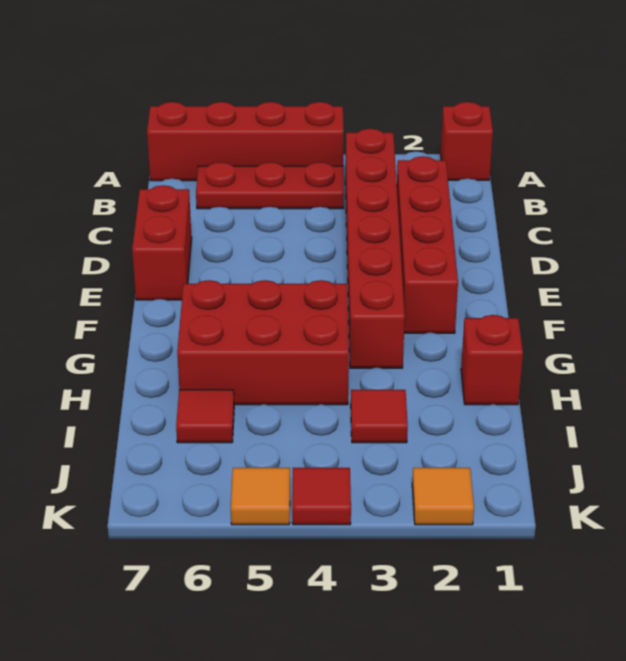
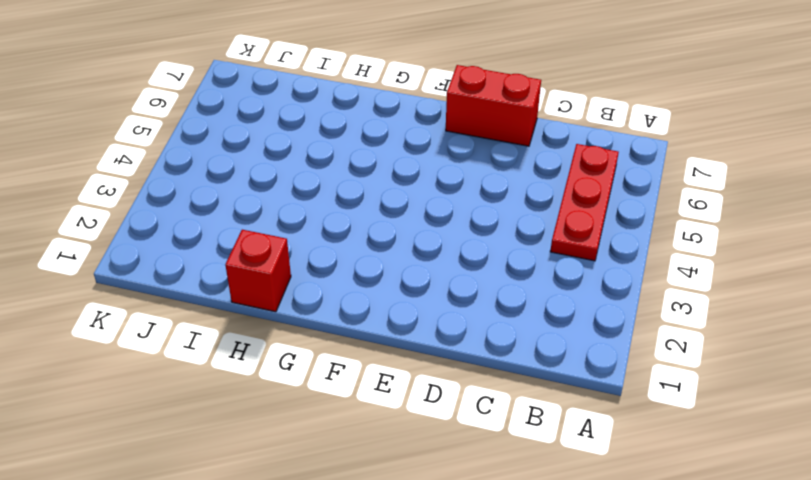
none -> red brick A1 level 1
none -> red brick A4:A7 level 1
none -> red brick B3:G3 level 1

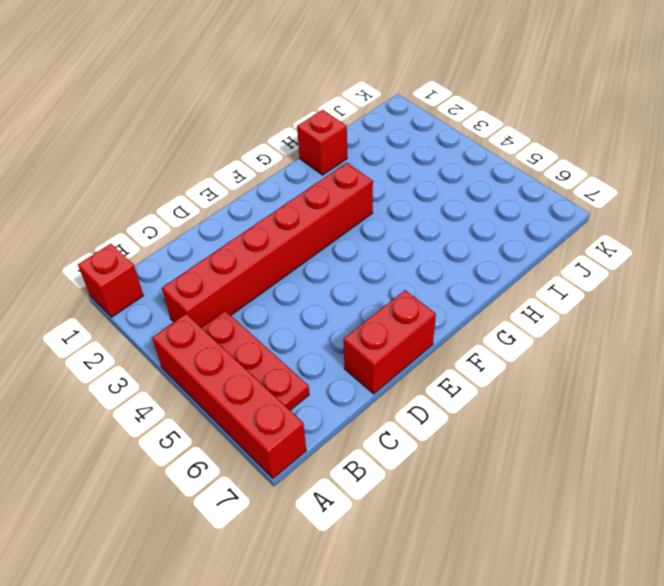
none -> red brick C2:F2 level 1
none -> red brick G4:H6 level 1
none -> red tile I3 level 1

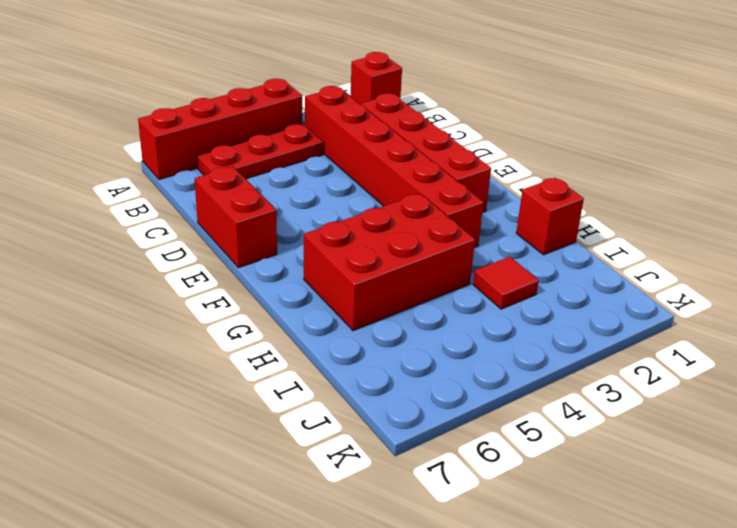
none -> red tile I6 level 1
none -> orange tile K2 level 1
none -> red tile K4 level 1

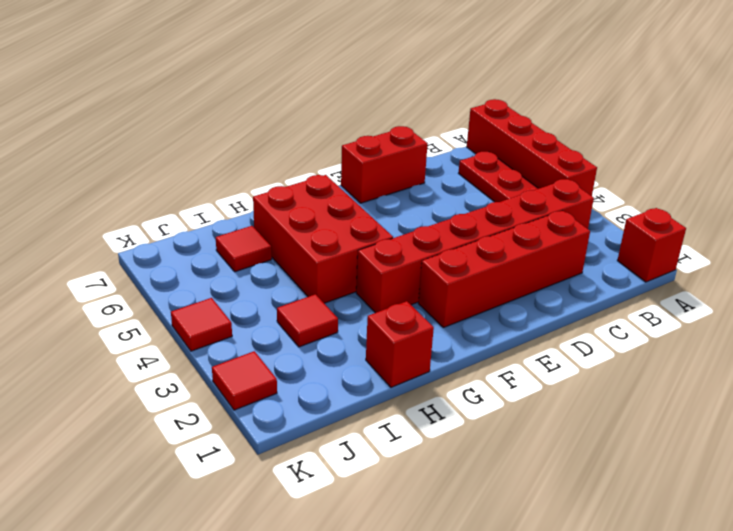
red tile K2 level 1 -> orange tile K2 level 1
none -> orange tile K5 level 1

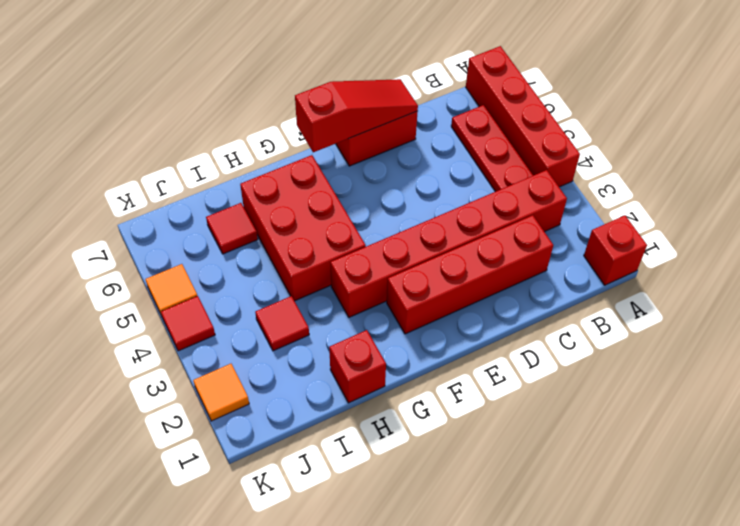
red slope D7:F7 level 2 top F -> none

